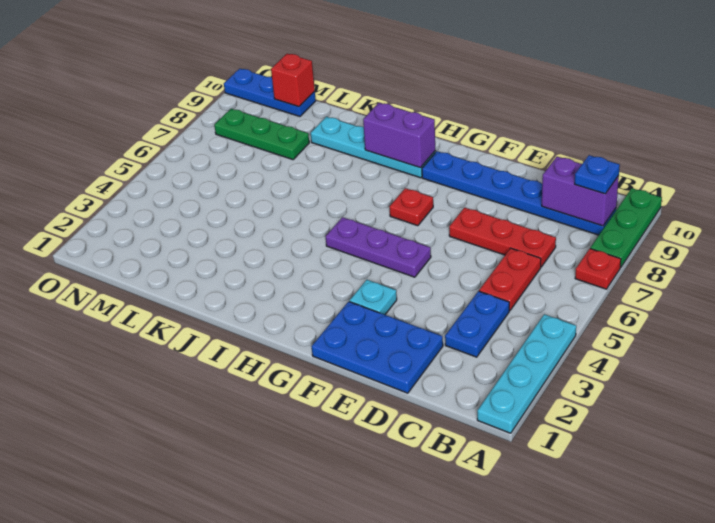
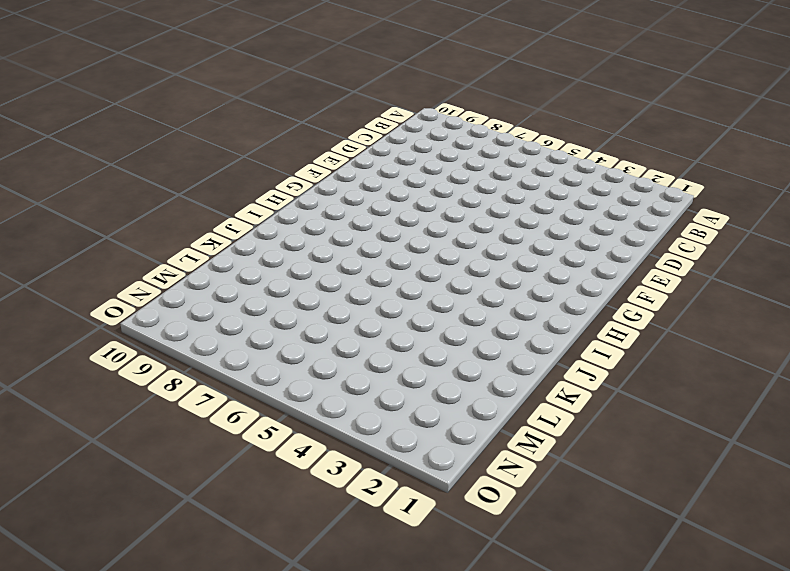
none -> cyan plate A1:A4 level 1
none -> red plate A7 level 1
none -> green plate A8:A10 level 1

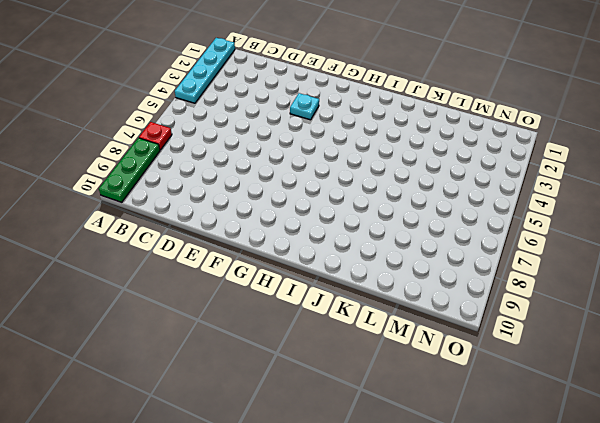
none -> blue plate B9:G9 level 1
none -> blue plate C3:C4 level 1
none -> red plate C5:C6 level 1

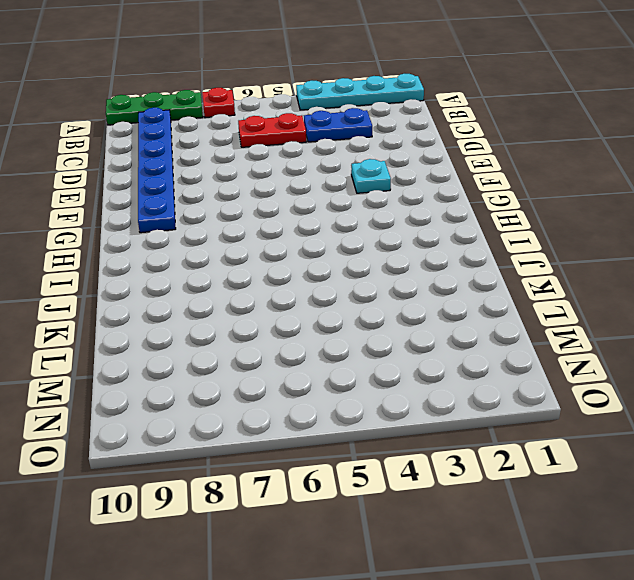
none -> red plate C7:E7 level 1
none -> blue plate D1:F2 level 1
none -> purple plate F5:H5 level 1

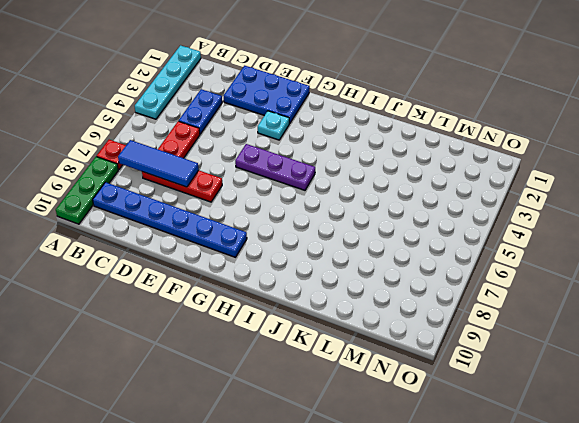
blue tile B7:D7 level 2 -> none
none -> red plate G7 level 1
none -> cyan plate H9:K9 level 1
none -> green plate L8:N8 level 1

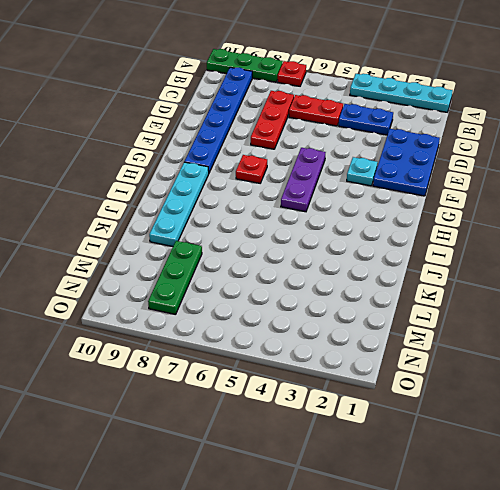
none -> blue plate M10:O10 level 1
none -> purple brick B9:C9 level 2
none -> purple brick H9:I9 level 2

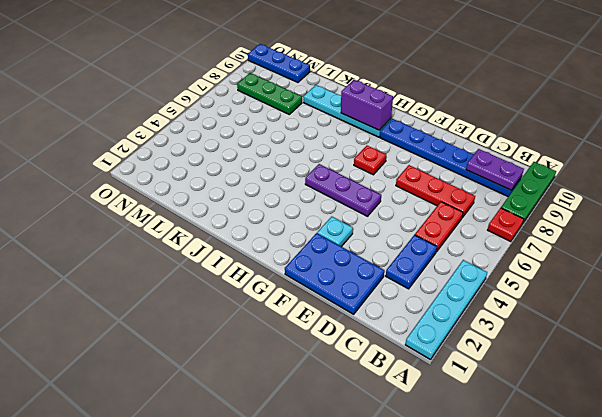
purple plate B9:C9 level 2 -> purple brick B9:C9 level 2
none -> red brick M10 level 2
none -> blue plate B9 level 3

